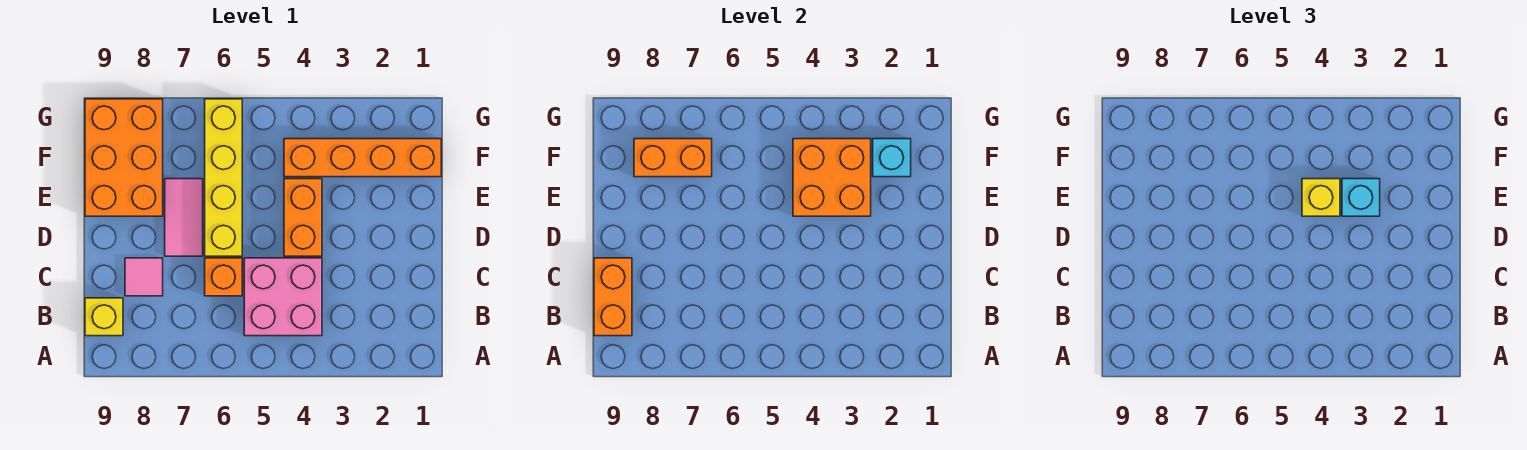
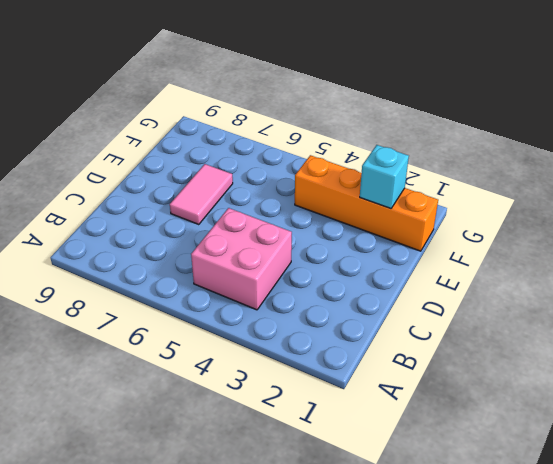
none -> yellow brick B9 level 1
none -> orange brick C6 level 1
none -> pink tile C8 level 1

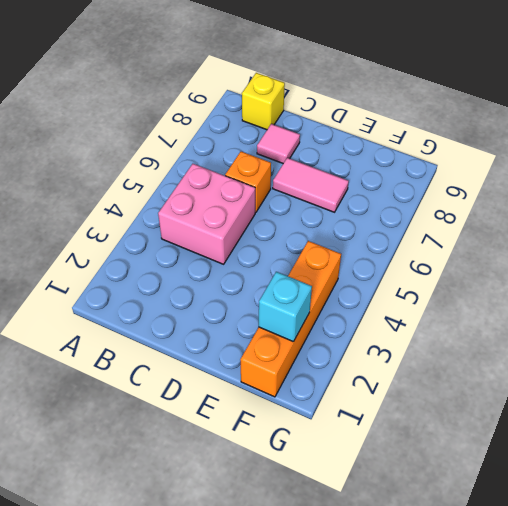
none -> orange brick D4:E4 level 1
none -> yellow brick D6:G6 level 1
none -> orange brick E8:G9 level 1

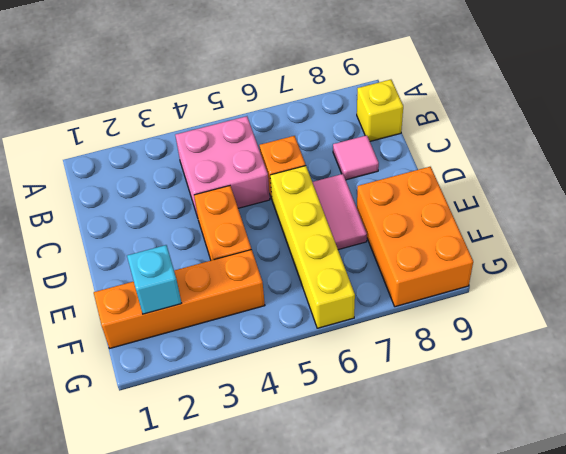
none -> orange brick B9:C9 level 2
none -> orange brick E3:F4 level 2
none -> orange brick F7:F8 level 2

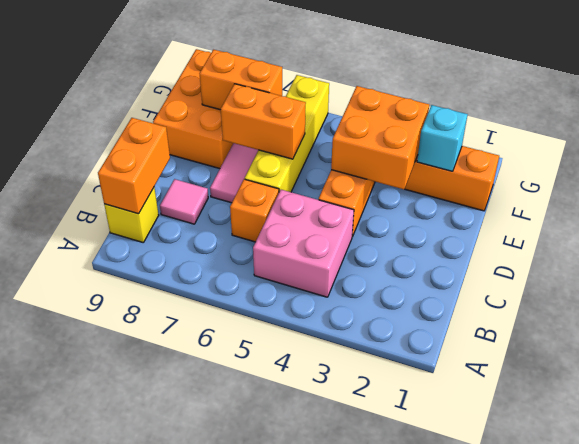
orange brick E6:E7 level 2 -> none
none -> cyan brick E3 level 3
none -> yellow brick E4 level 3

